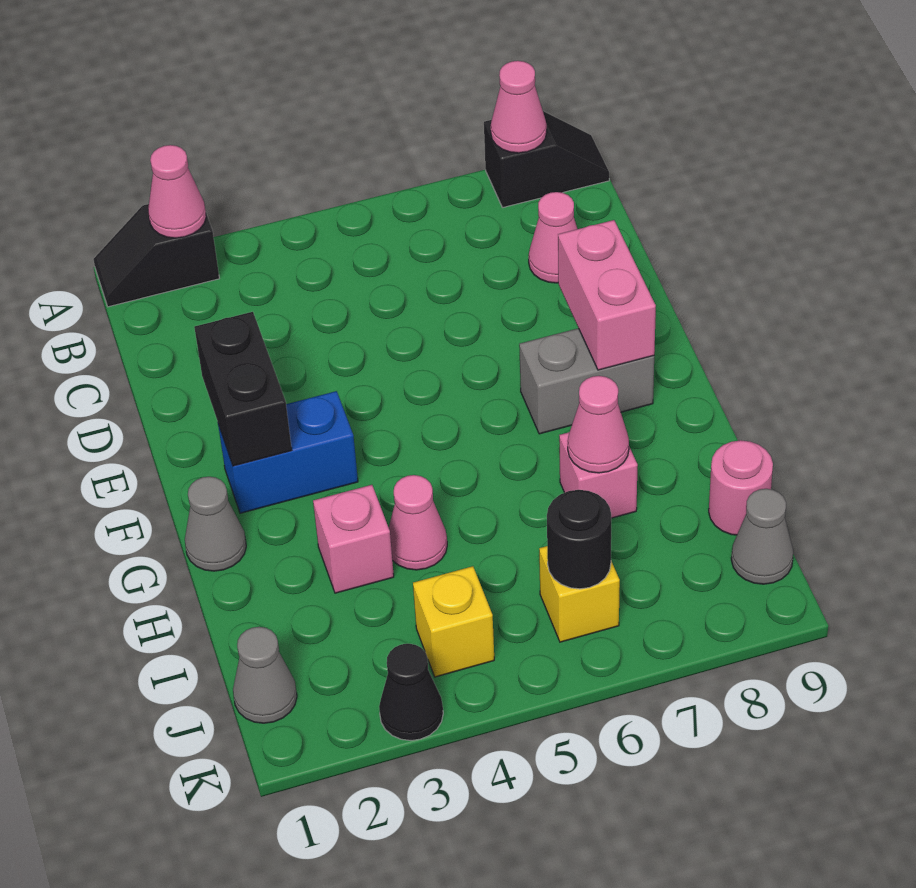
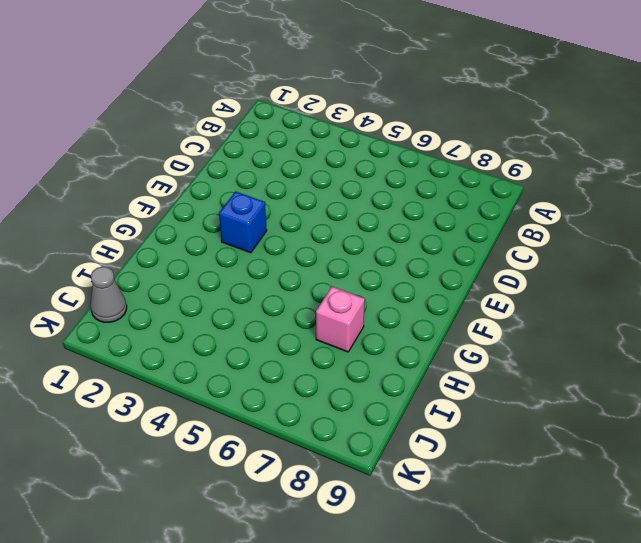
blue brick F3 level 1 -> blue brick F2:F3 level 1
none -> black slope A1:A2 level 1 top 2
none -> black slope A8:A9 level 1 top 8
none -> pink cone C8 level 1

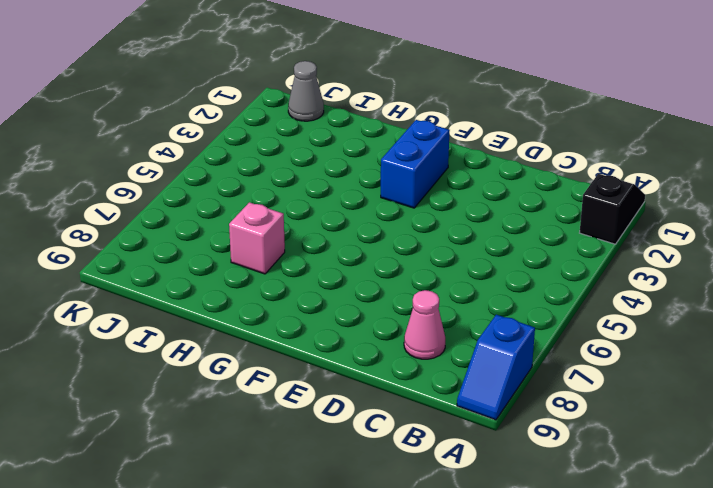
blue slope A8:A9 level 1 top 8 -> black slope A8:A9 level 1 top 8
none -> grey brick F7:F8 level 1
none -> grey cone G1 level 1
none -> pink brick H3 level 1

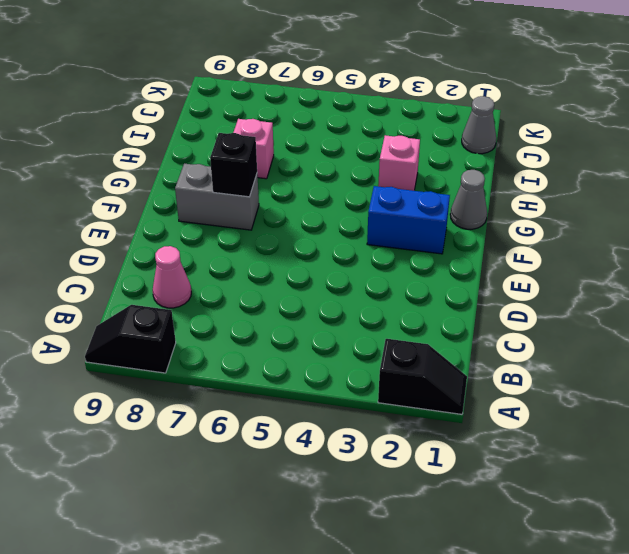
black brick F7 level 2 -> none
none -> pink cone H4 level 1
none -> pink round brick I9 level 1
none -> yellow brick J4 level 1

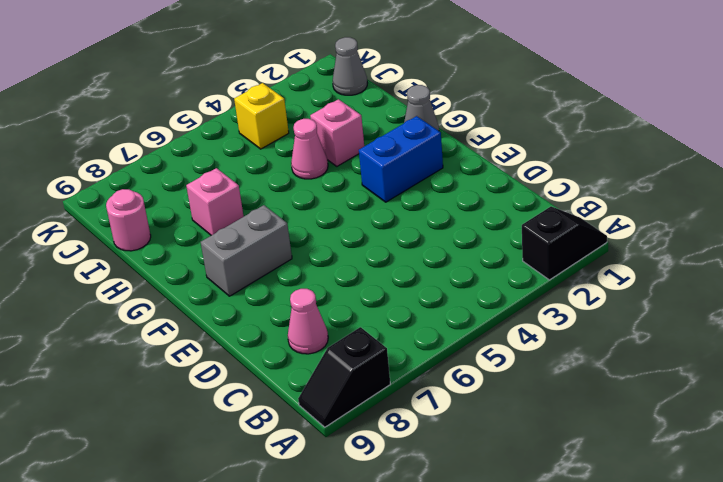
none -> yellow brick J6 level 1
none -> grey cone J9 level 1
none -> black cone K3 level 1

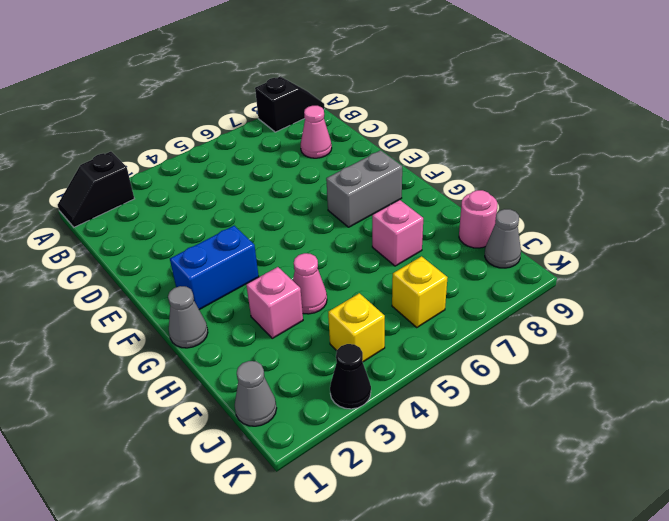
none -> pink cone A2 level 2
none -> pink cone A8 level 2
none -> black brick E2:F2 level 2

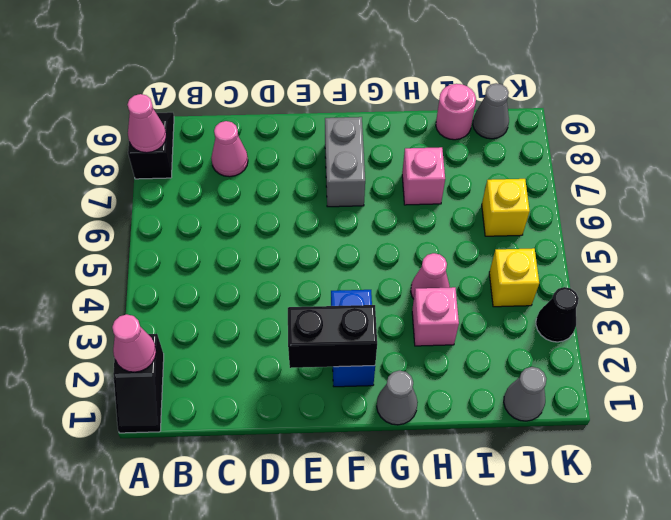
none -> pink brick E8:F8 level 2
none -> pink cone H7 level 2
none -> black round brick J6 level 2

